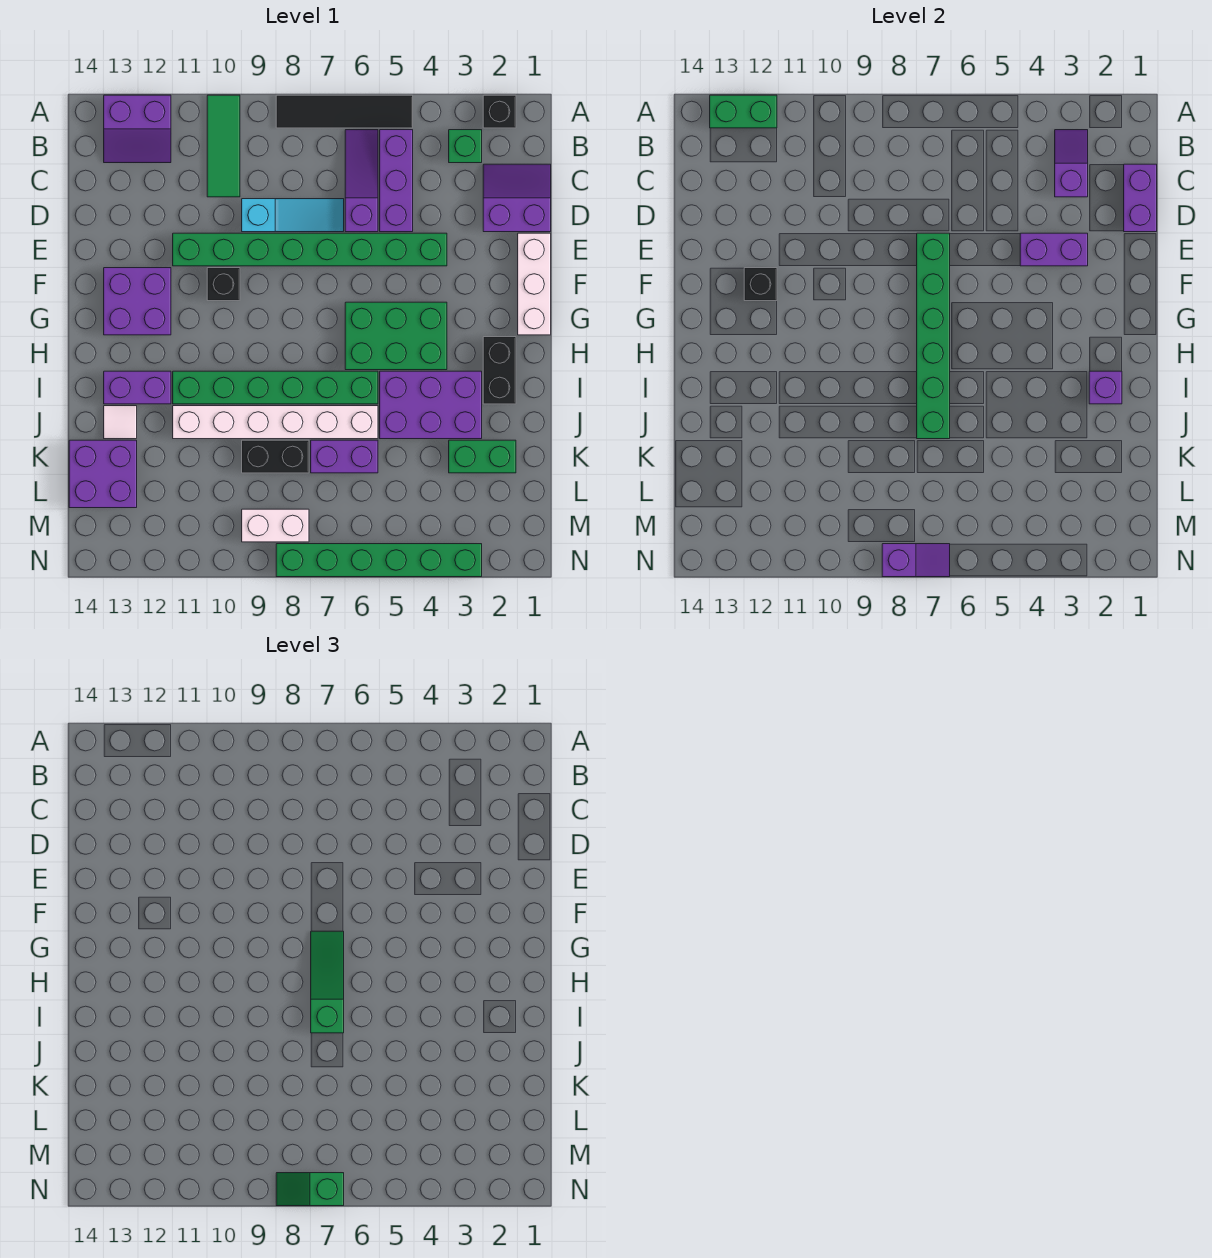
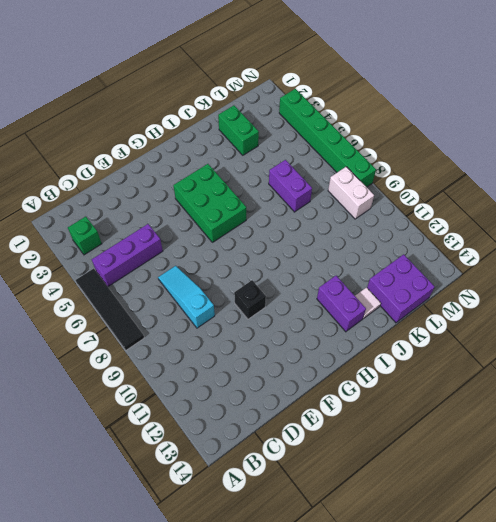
none -> black brick A2 level 1
none -> green tile A10:C10 level 1
none -> purple slope A12:B13 level 1 top A
none -> purple slope B6:D6 level 1 top D

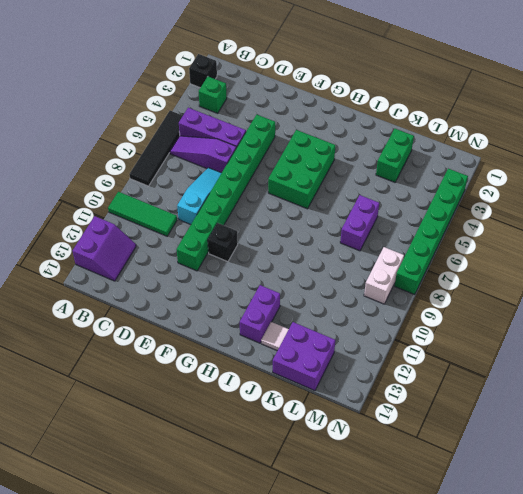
none -> purple slope C1:D2 level 1 top D
none -> white brick E1:G1 level 1
none -> purple brick F12:G13 level 1
none -> black brick H2:I2 level 1

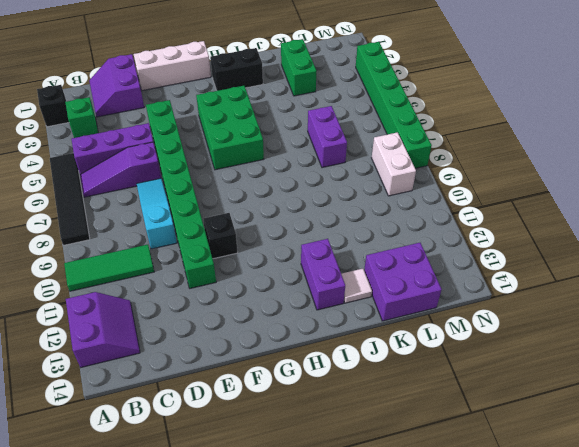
none -> purple brick F12:G13 level 1
none -> purple brick I3:J5 level 1
none -> green brick I6:I11 level 1
none -> white brick J6:J11 level 1

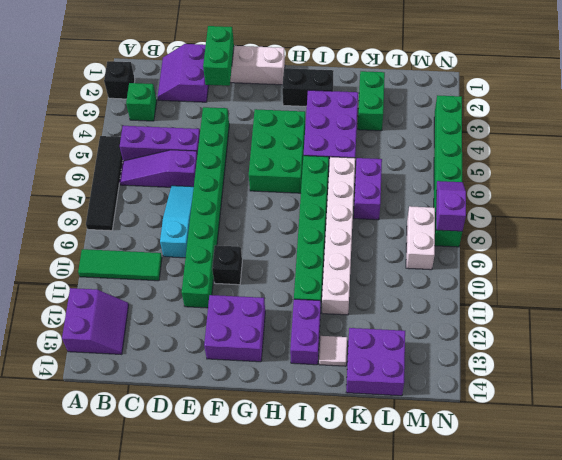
green brick E1:E2 level 2 -> green brick A12:A13 level 2
none -> black brick K8:K9 level 1
none -> purple slope B3:C3 level 2 top C
none -> purple brick C1:D1 level 2
none -> purple brick E3:E4 level 2

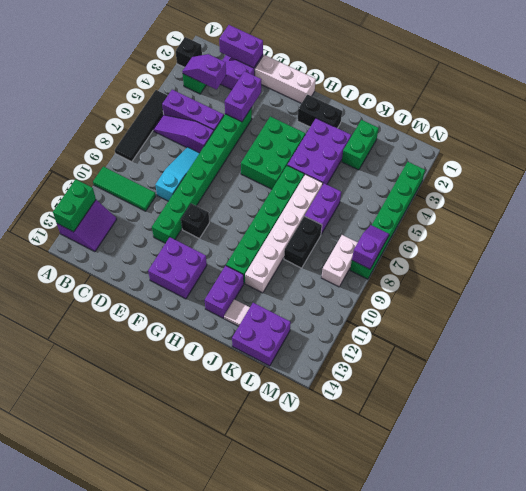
none -> green brick E7:J7 level 2
none -> black brick F12 level 2
none -> purple brick I2 level 2
none -> green slope G7:I7 level 3 top I

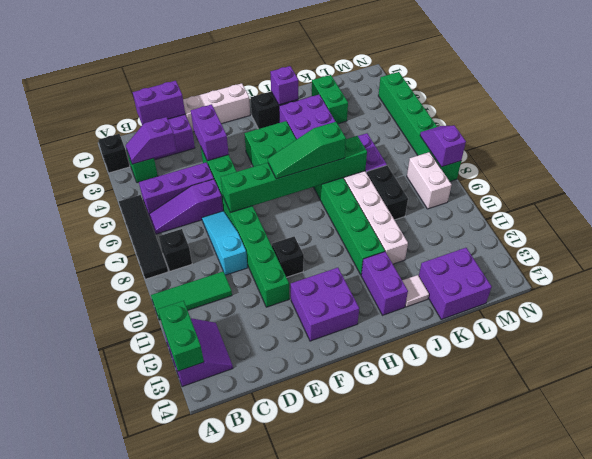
black brick B8 level 1 -> black brick F12 level 2
none -> green slope N7:N8 level 3 top 7

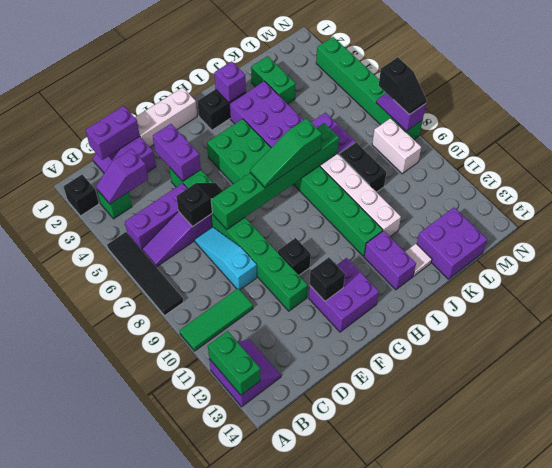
black slope D6:E6 level 2 top D -> none
black slope N7:N8 level 3 top 7 -> green slope N7:N8 level 3 top 7

